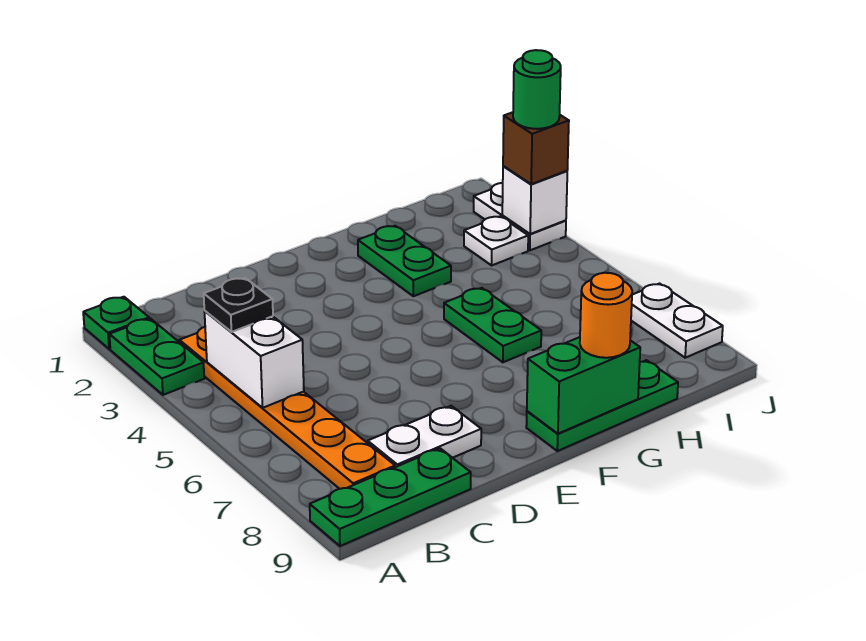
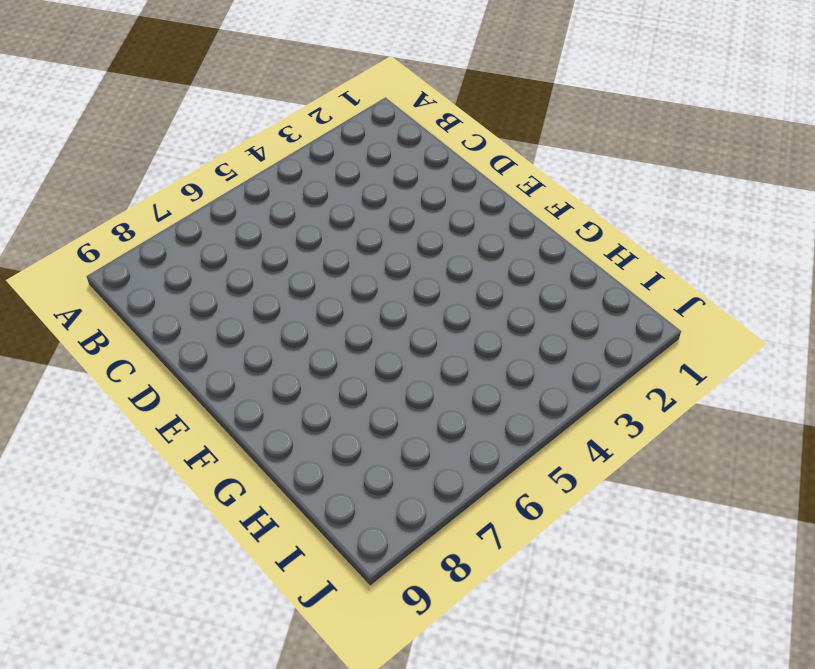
none -> green plate A1 level 1
none -> green plate A2:A3 level 1
none -> green plate A9:C9 level 1

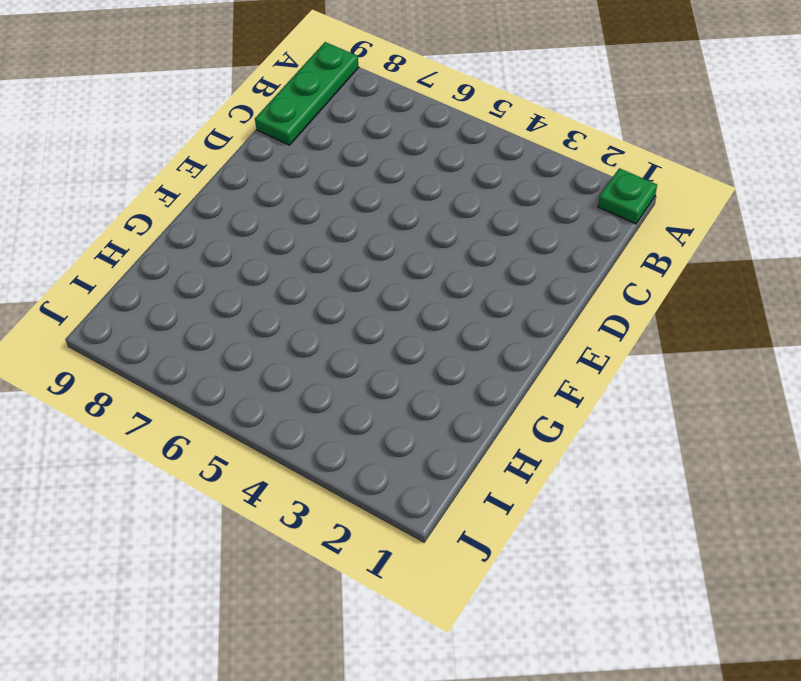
none -> green plate A2:A3 level 1
none -> orange plate B3:B8 level 1
none -> white plate C8:D8 level 1

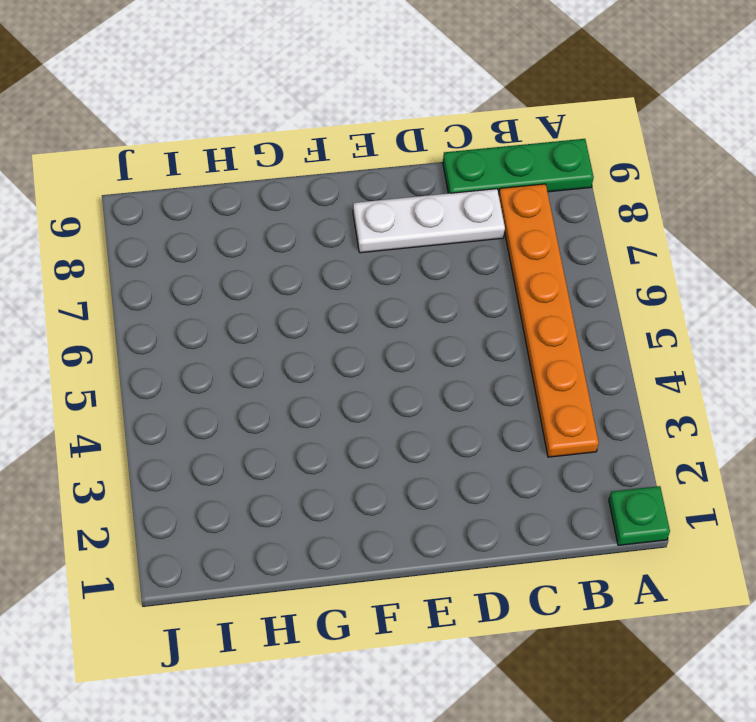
white plate C8:E8 level 1 -> white plate C8:D8 level 1
none -> green plate A2:A3 level 1
none -> green plate F9:H9 level 1
none -> green plate G2:G3 level 1

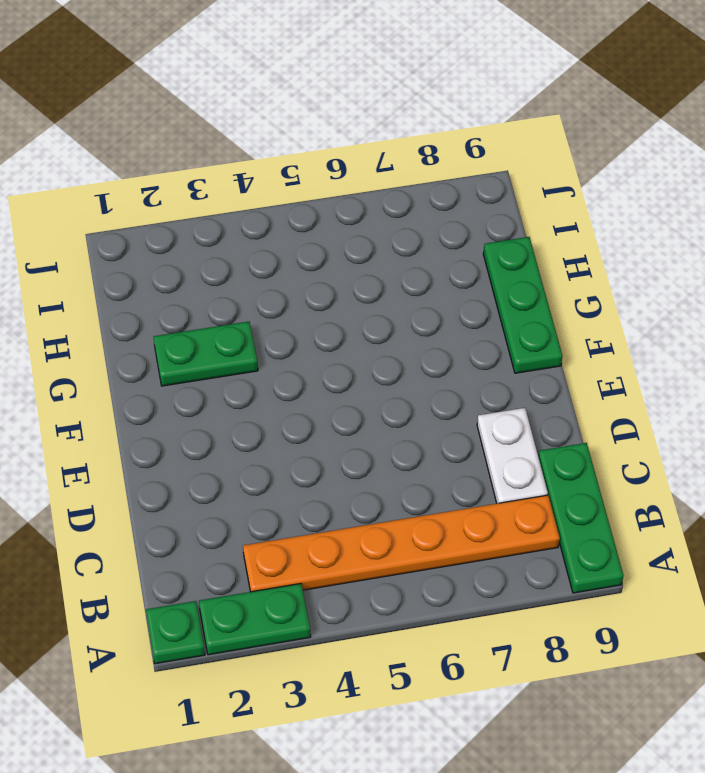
none -> green plate G5:G6 level 1
none -> white plate I3 level 1
none -> white plate J2:J3 level 1

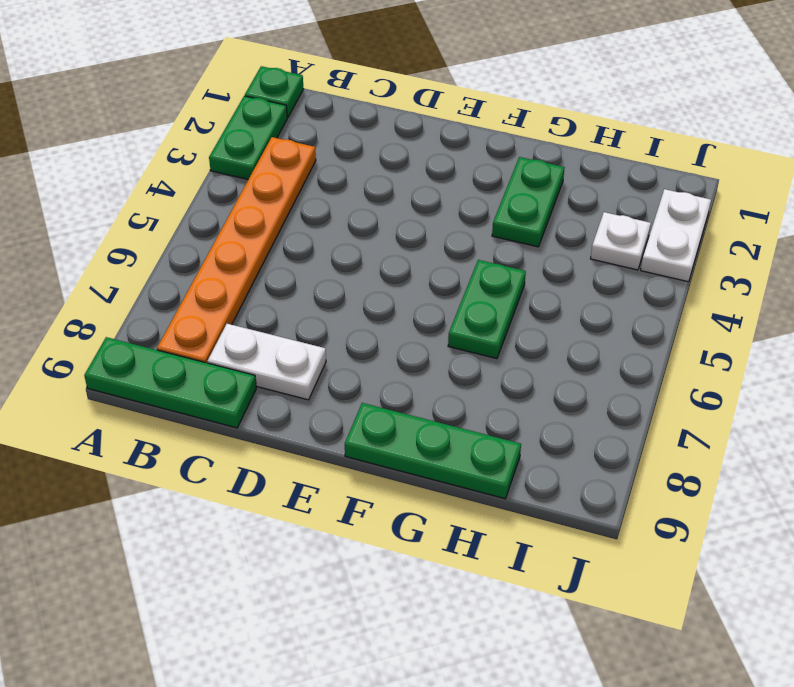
none -> white plate J7:J8 level 1
none -> white brick B4:B5 level 2
none -> green brick F9:G9 level 2

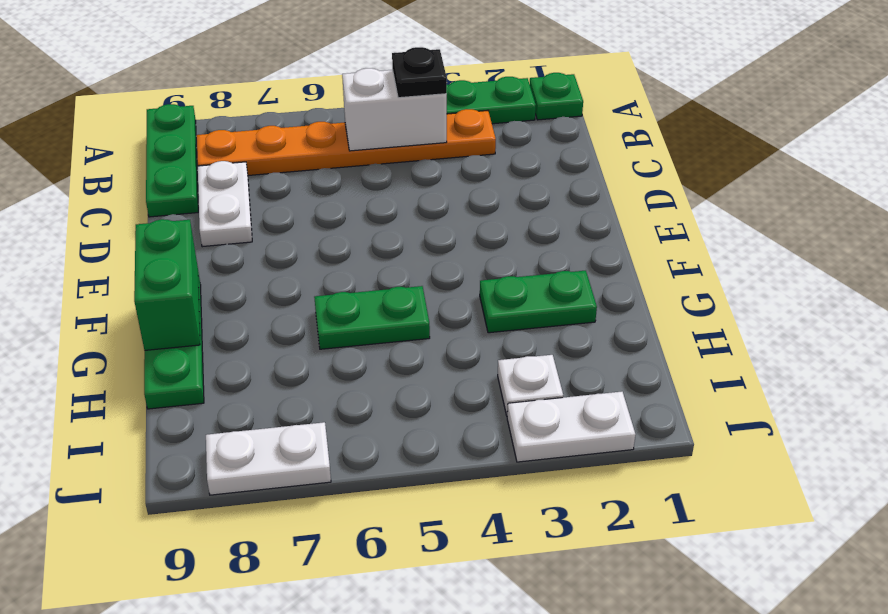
none -> white brick J3 level 2
none -> orange round brick G9 level 3
none -> brown brick J3 level 3

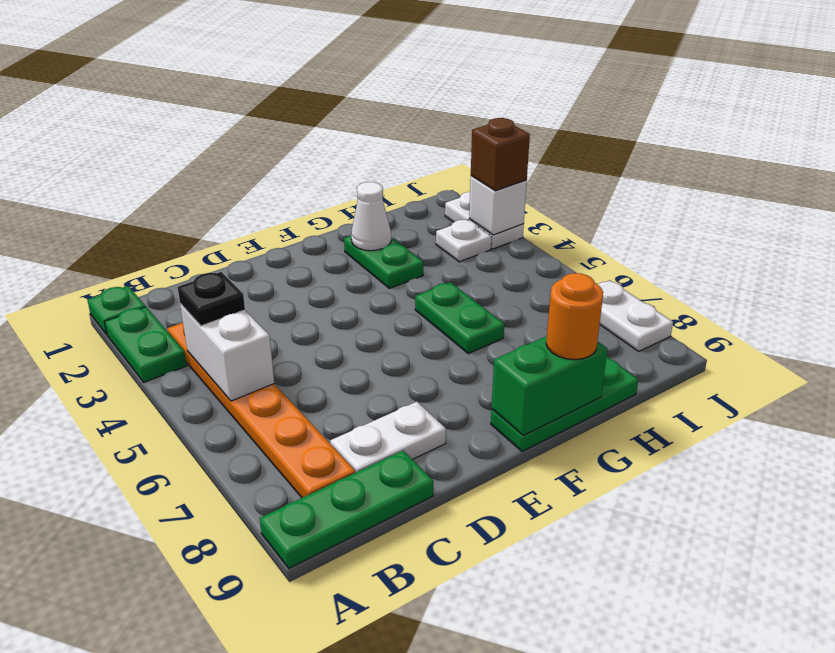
white cone G2 level 2 -> none
none -> green round brick J3 level 4

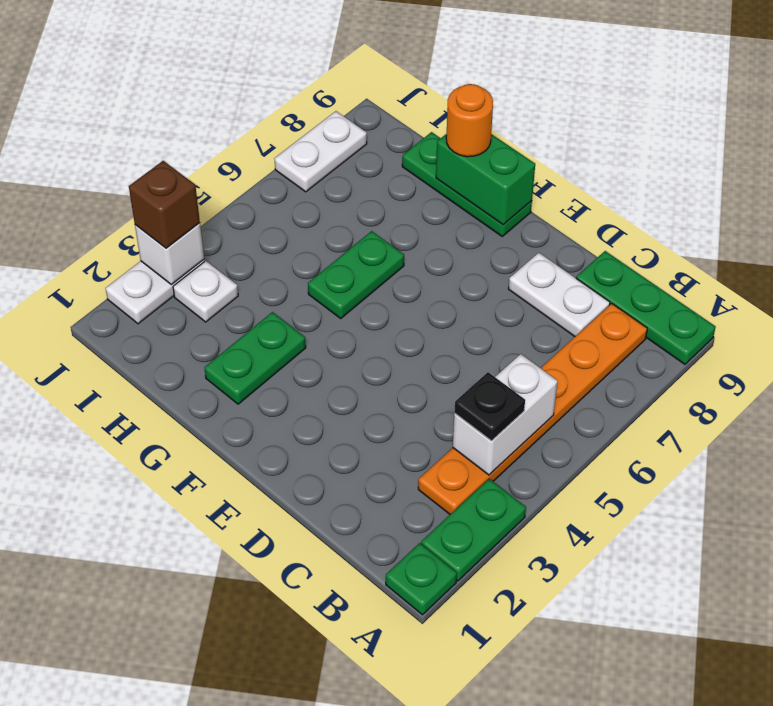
none -> green round brick J3 level 4

